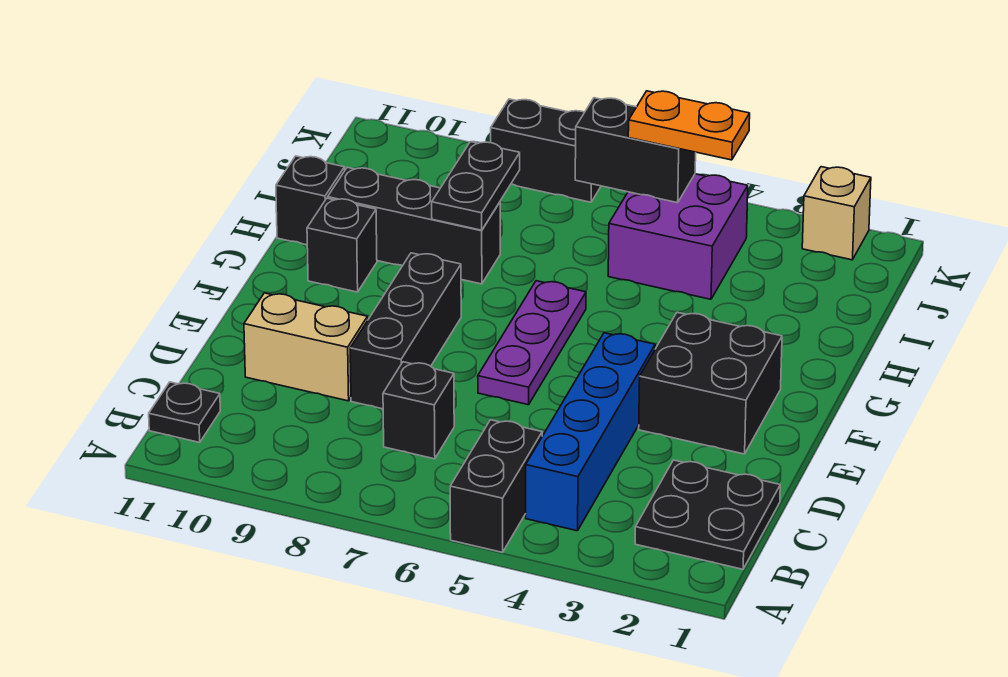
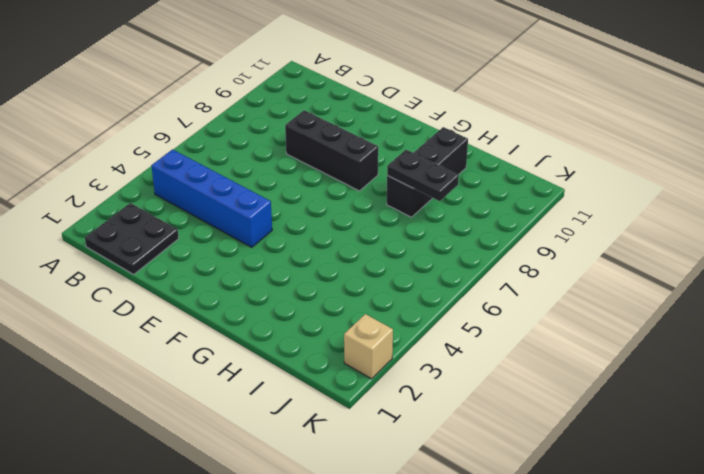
none -> black brick A5:B5 level 1
none -> black plate B11 level 1
none -> black brick C7 level 1

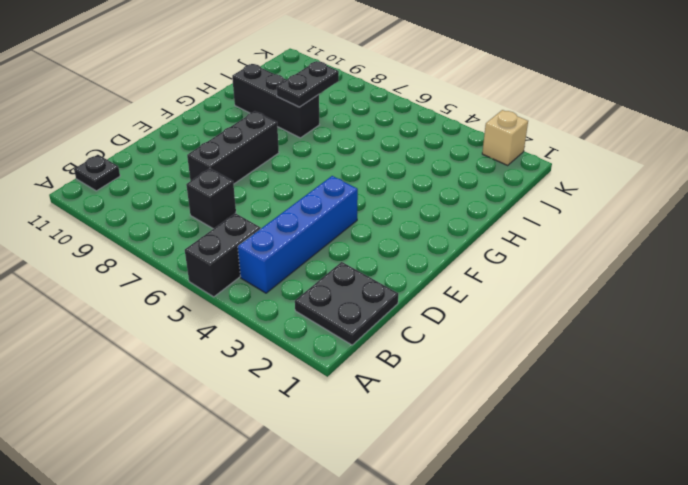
none -> tan brick D9:D10 level 1
none -> black brick E2:F3 level 1
none -> purple plate E6:G6 level 1

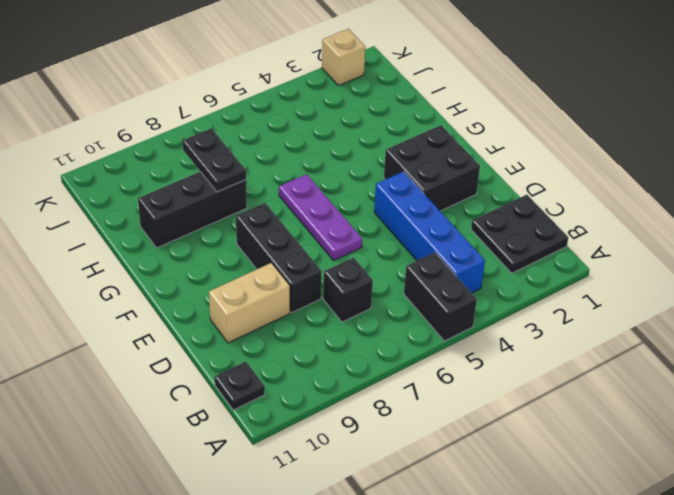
none -> black brick G10 level 1
none -> black brick H11 level 1
none -> purple brick I4:J5 level 1

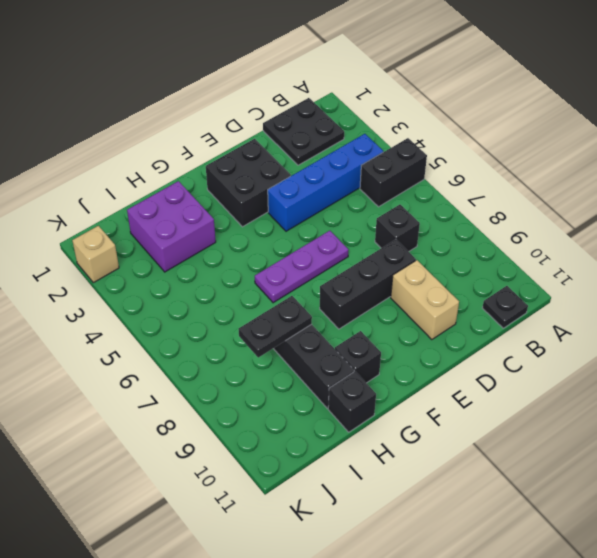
purple brick H2:I3 level 1 -> purple brick I4:J5 level 1
none -> black brick K7:K8 level 1
none -> black brick J5:J6 level 2
none -> orange plate J4:J5 level 3

